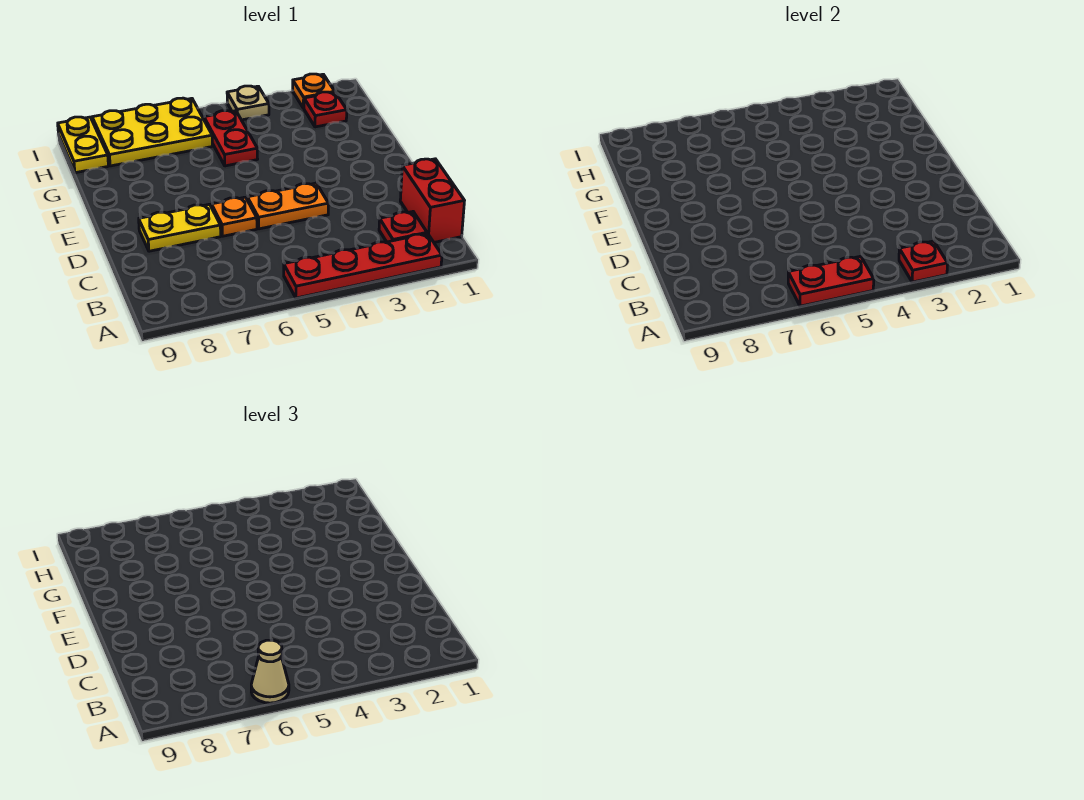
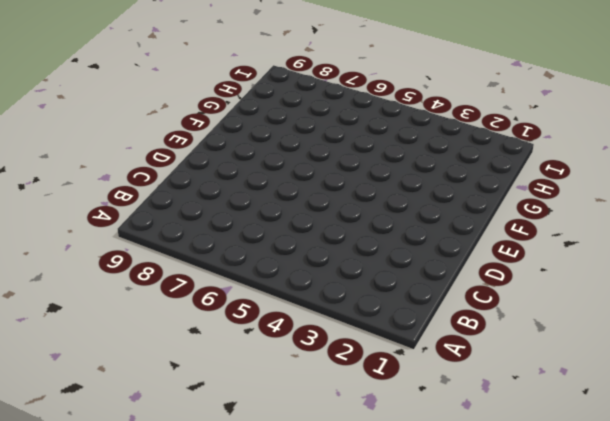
none -> red plate A2:A5 level 1
none -> red brick B1:C1 level 1
none -> red plate B2 level 1

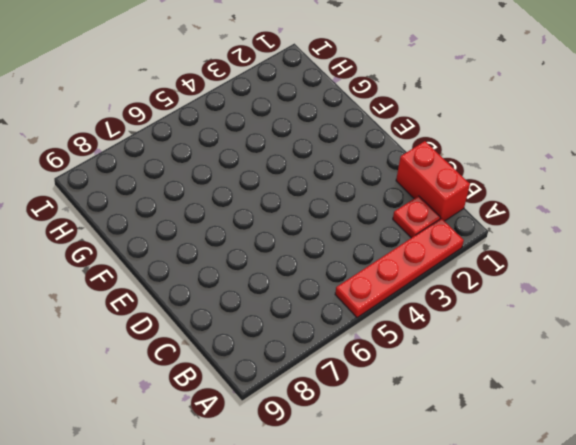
none -> orange plate D4:D5 level 1
none -> orange plate D6 level 1
none -> yellow plate D7:D8 level 1

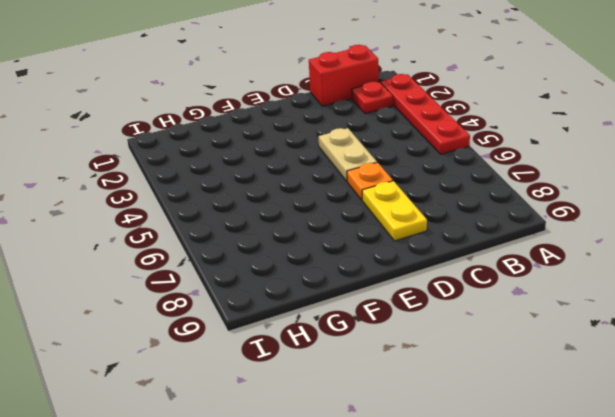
tan plate D4:D5 level 1 -> orange plate D4:D5 level 1
none -> red plate G5:H5 level 1
none -> red plate H2 level 1
none -> yellow plate H6:I8 level 1

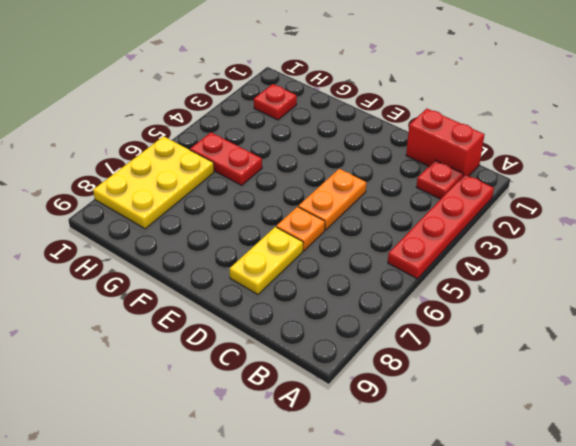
none -> yellow plate H9:I9 level 1
none -> orange plate I2 level 1
none -> tan plate I4 level 1

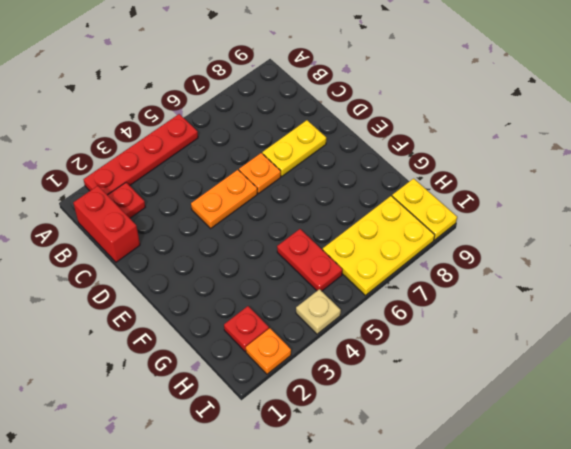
none -> red plate A3 level 2
none -> red plate A5:A6 level 2
none -> tan cone A6 level 3

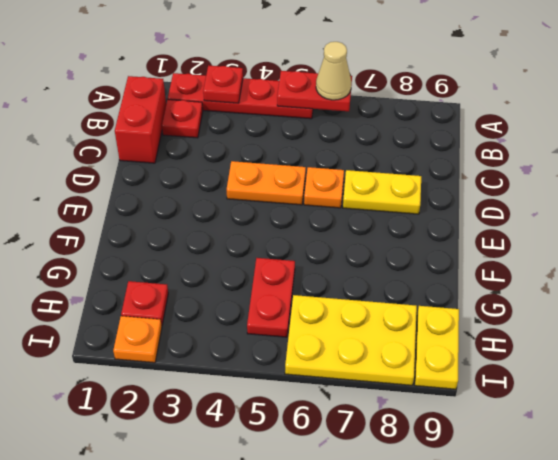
none -> tan plate I4 level 1

